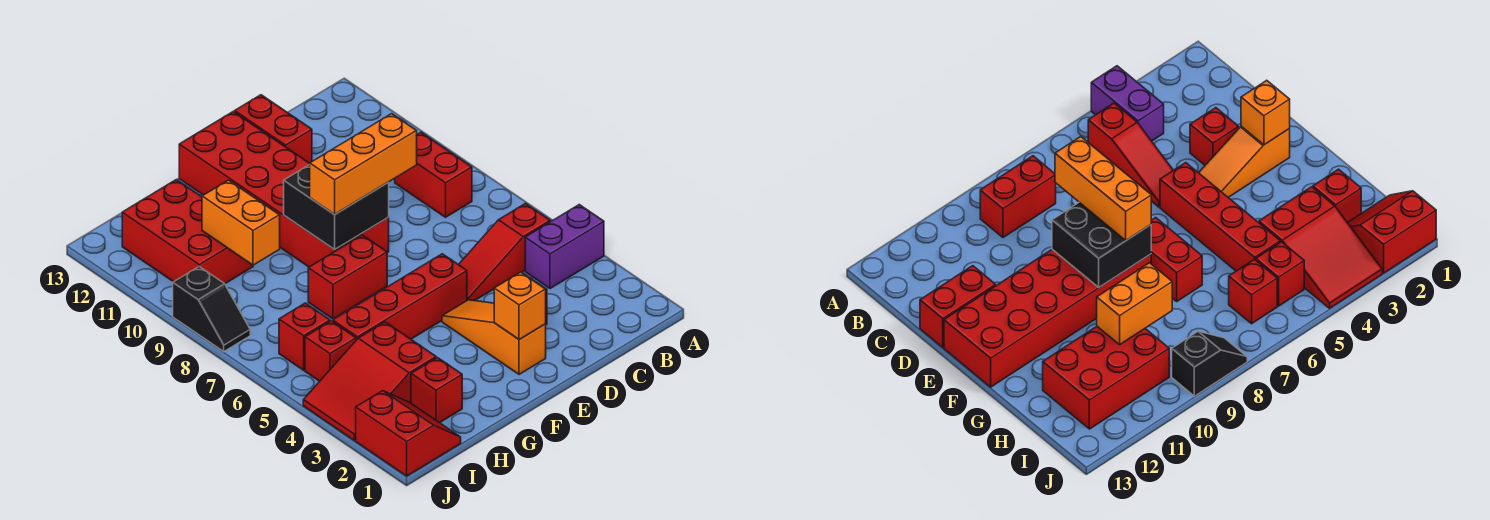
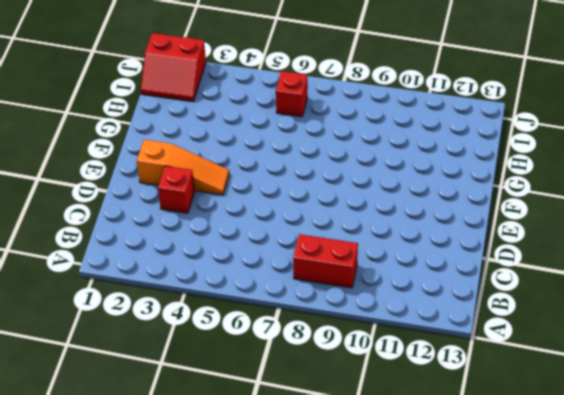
none -> purple brick A4:B4 level 1
none -> red slope B5:D5 level 1 top B
none -> red brick D12:D13 level 1

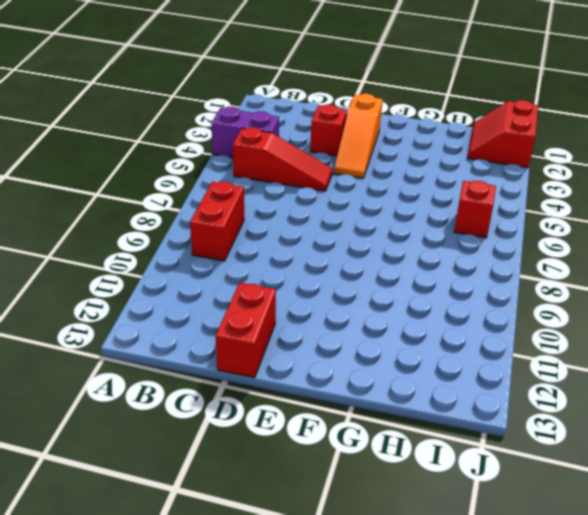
none -> red brick E5:H5 level 1
none -> red brick E8:F13 level 1
none -> red brick F7:G7 level 1

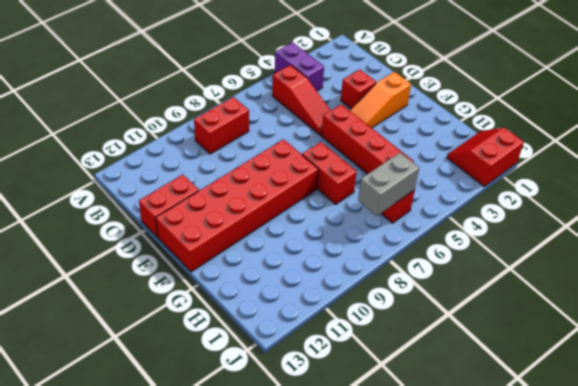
grey brick I6:I7 level 2 -> none
none -> red brick H2 level 1
none -> red slope H3:J4 level 1 top H
none -> red brick H10:I12 level 1

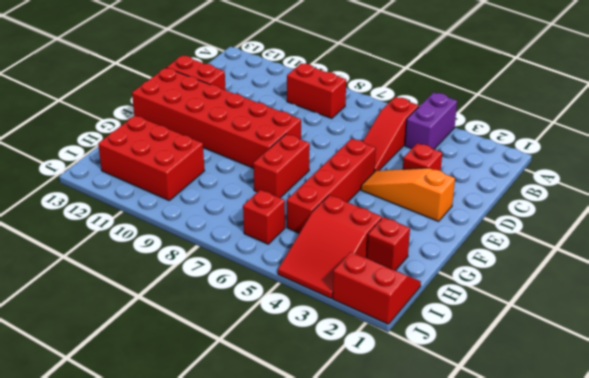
none -> red brick I5 level 1
none -> black slope J8:J9 level 1 top 9
none -> orange brick E2 level 2

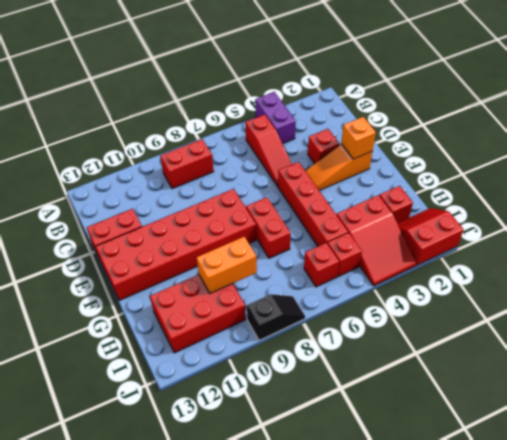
none -> black brick E8:F9 level 2
none -> orange brick D8:F8 level 3

